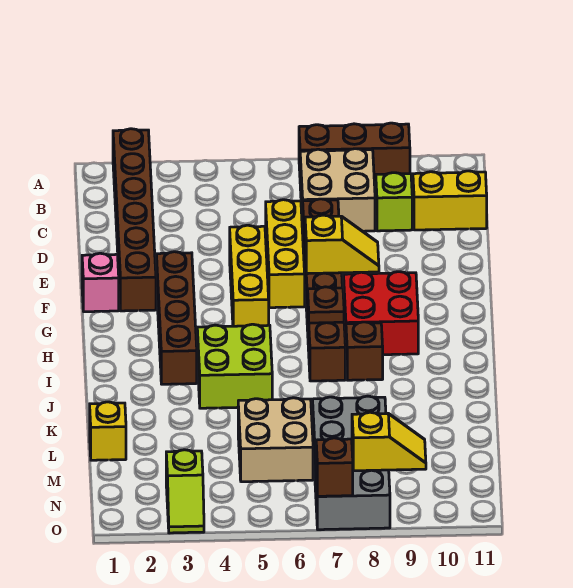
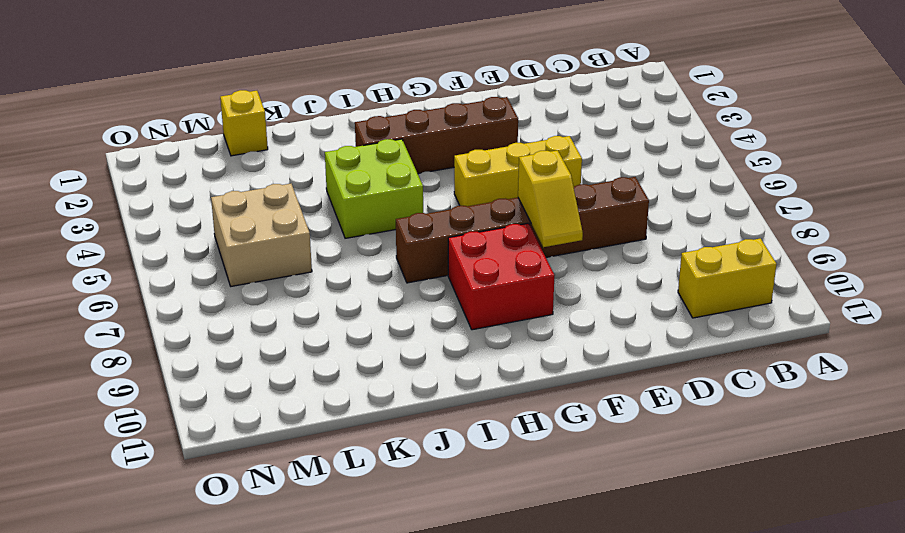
yellow brick B10:C10 level 1 -> yellow brick C10:C11 level 1
none -> brown brick A2:F2 level 1
none -> brown brick A7:A9 level 1
none -> tan brick B7:C8 level 1

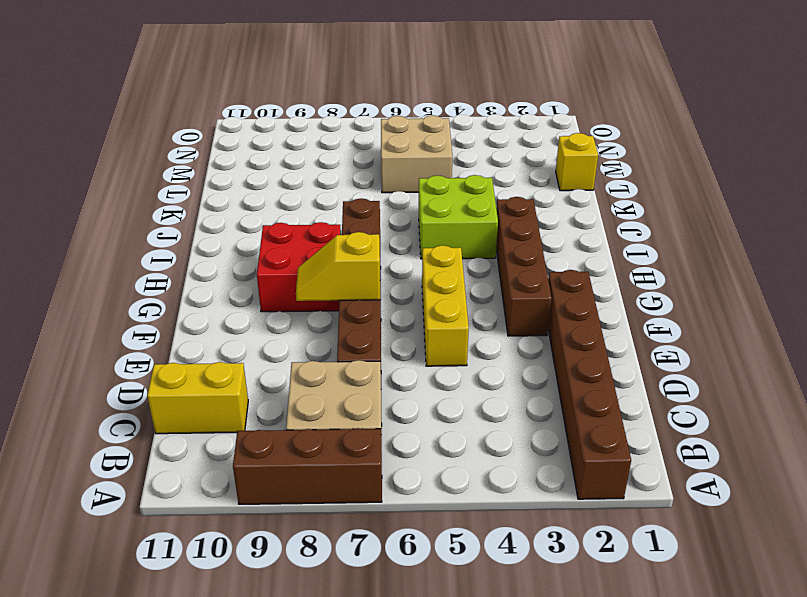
none -> lime brick C9 level 1
none -> yellow brick D6:F6 level 1
none -> pink brick F1 level 1

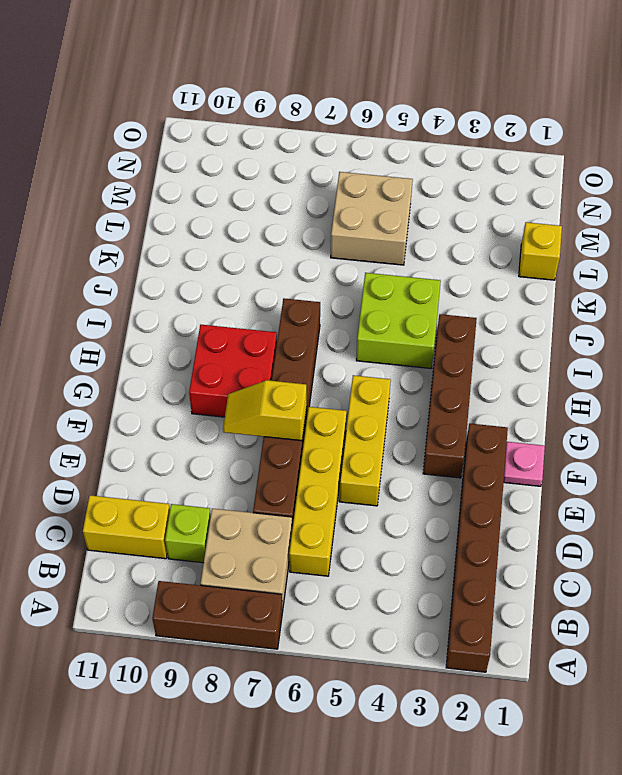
yellow brick C6:F6 level 1 -> yellow brick D6:F6 level 1
pink plate F1 level 1 -> pink brick F1 level 1
none -> brown brick I8 level 1
none -> grey brick L7:O8 level 1
none -> lime slope N3:O3 level 1 top N

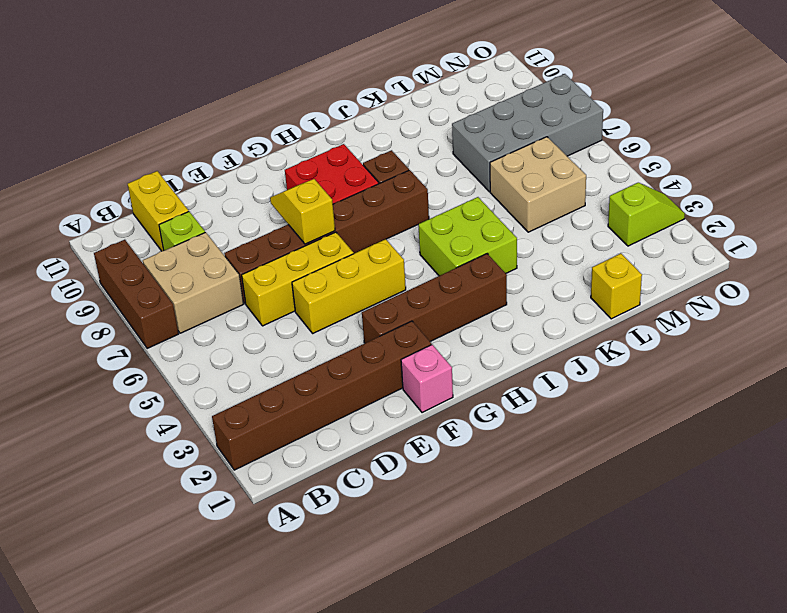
none -> brown plate H7 level 2
none -> yellow slope N8:N9 level 2 top 8
none -> brown brick O7 level 2

